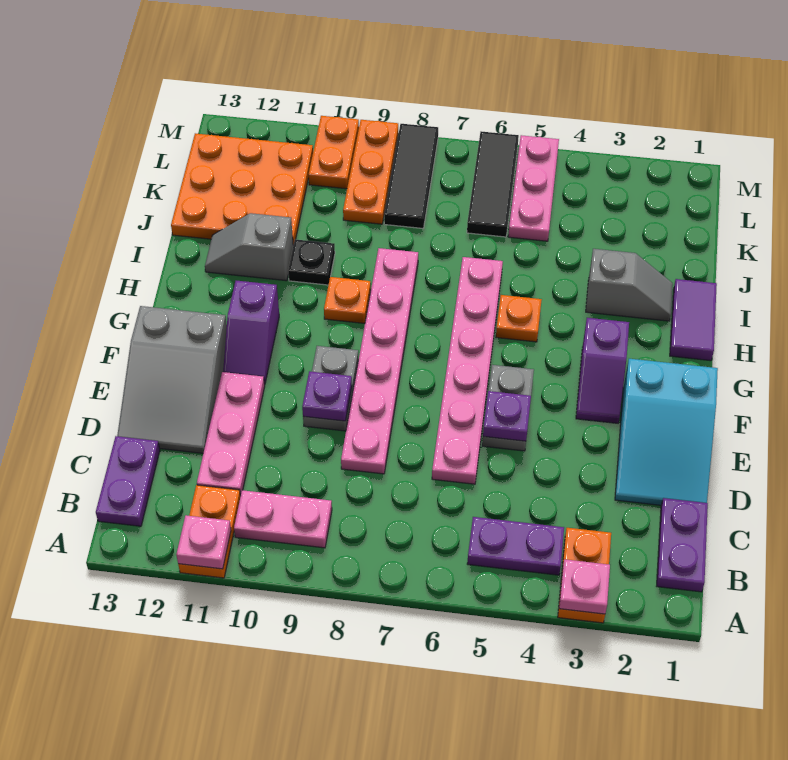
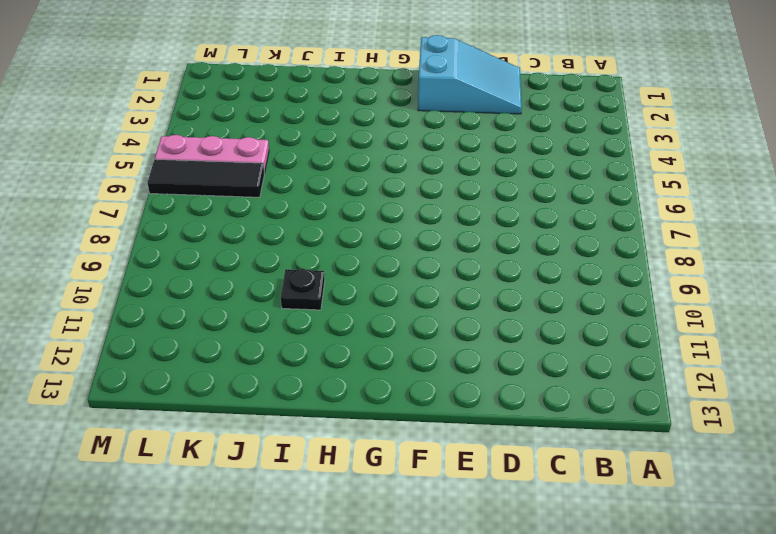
none -> orange plate A3:B3 level 1
none -> orange plate A11:B11 level 1
none -> purple plate B1:C1 level 1
none -> purple plate B4:B5 level 1

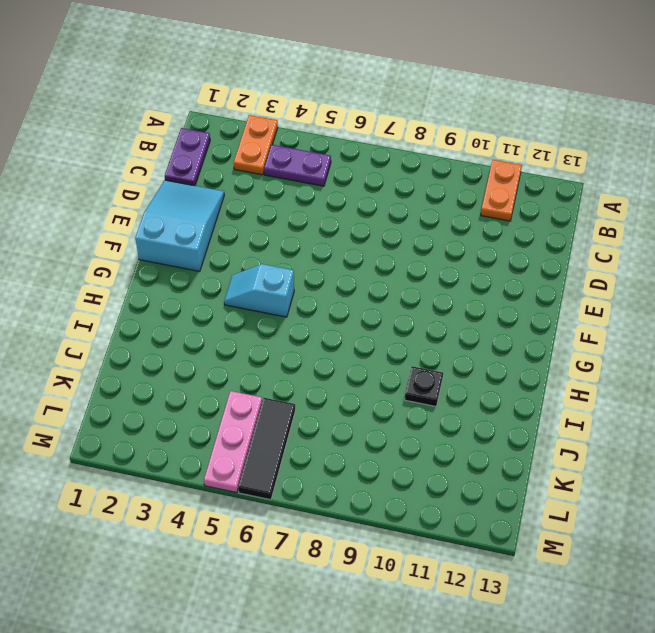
cyan slope G4:G5 level 1 top 5 -> none
none -> pink plate B9:B10 level 1
none -> purple plate B13:C13 level 1
none -> pink plate C11:E11 level 1
none -> pink plate D6:I6 level 1

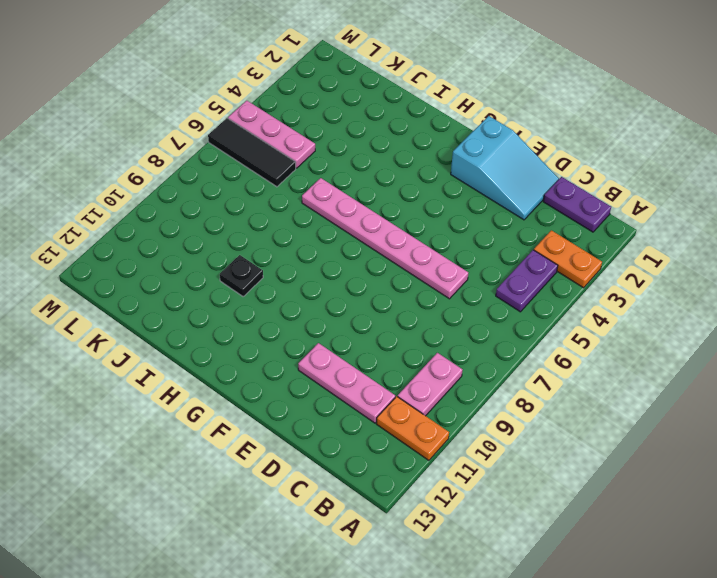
none -> purple plate B13:C13 level 1
none -> pink plate D8:I8 level 1
none -> grey slope D12:F13 level 1 top F
none -> grey plate E5:F5 level 1

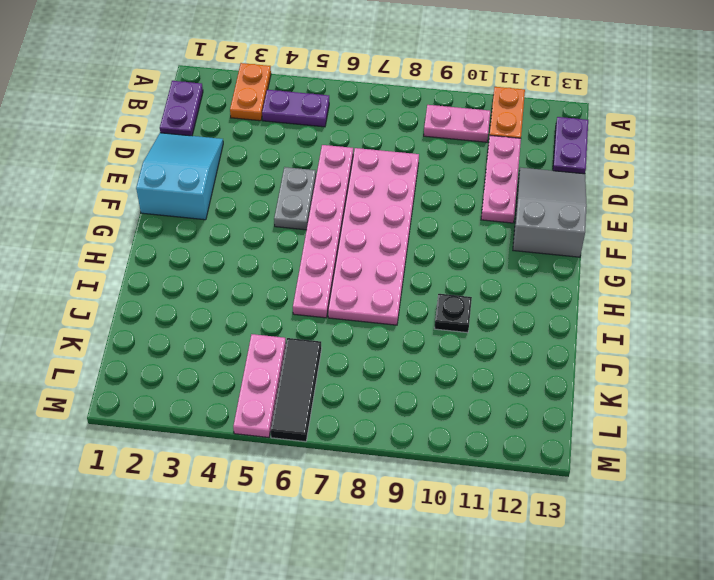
pink plate D7:I8 level 1 -> pink plate D8:I8 level 1
none -> grey plate E9:F9 level 1
none -> purple slope F3:G3 level 1 top G
none -> purple slope F11:G11 level 1 top G
none -> purple tile H1:I1 level 1

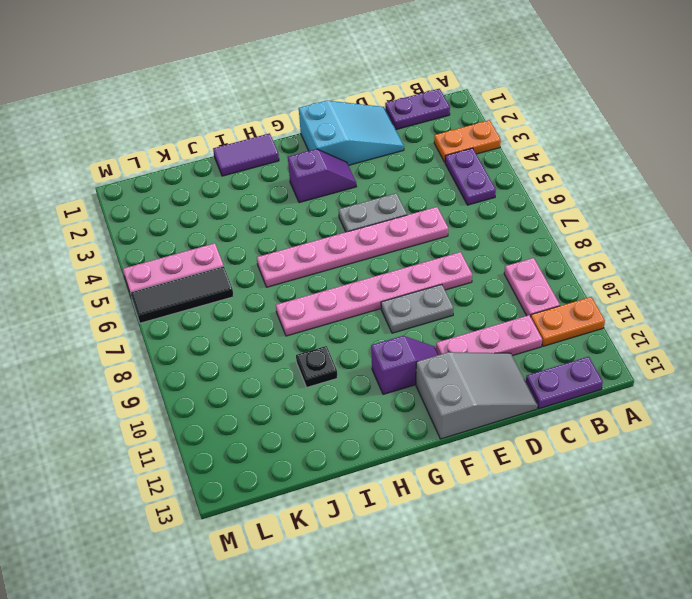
none -> orange plate H5 level 1
none -> orange plate H9 level 1
none -> grey slope I2:I3 level 1 top 3
none -> grey slope I11:I12 level 1 top 11

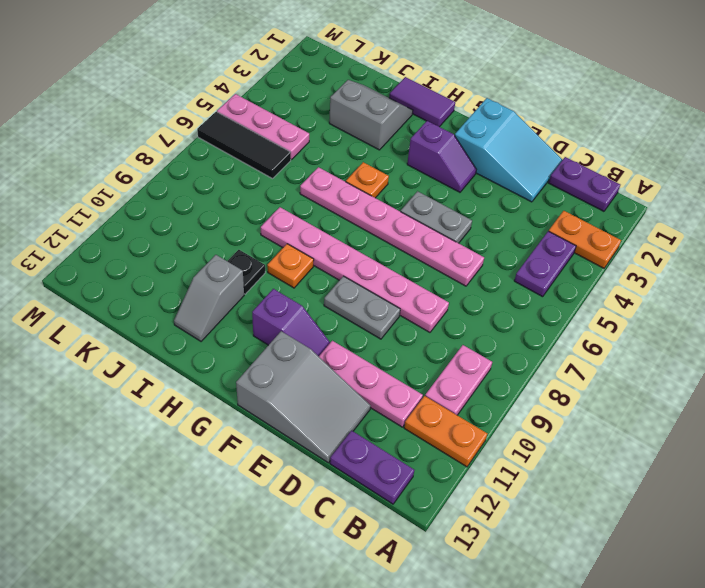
grey slope I2:J3 level 1 top 3 -> grey slope I2:I3 level 1 top 3
none -> orange plate J11:L13 level 1
none -> black tile K8:M8 level 1
none -> orange plate K9:M9 level 1
none -> orange plate L10:M10 level 1

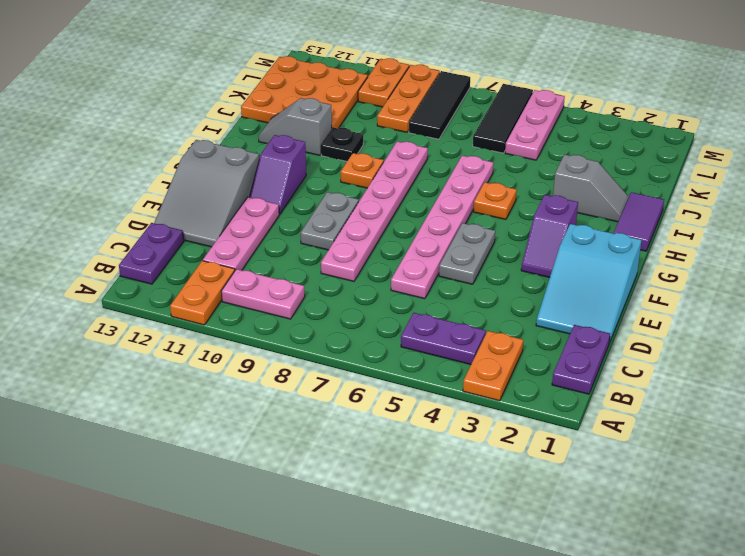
none -> pink plate A3 level 2
none -> pink plate A11 level 2
none -> purple plate E5 level 2
none -> purple plate E9 level 2

